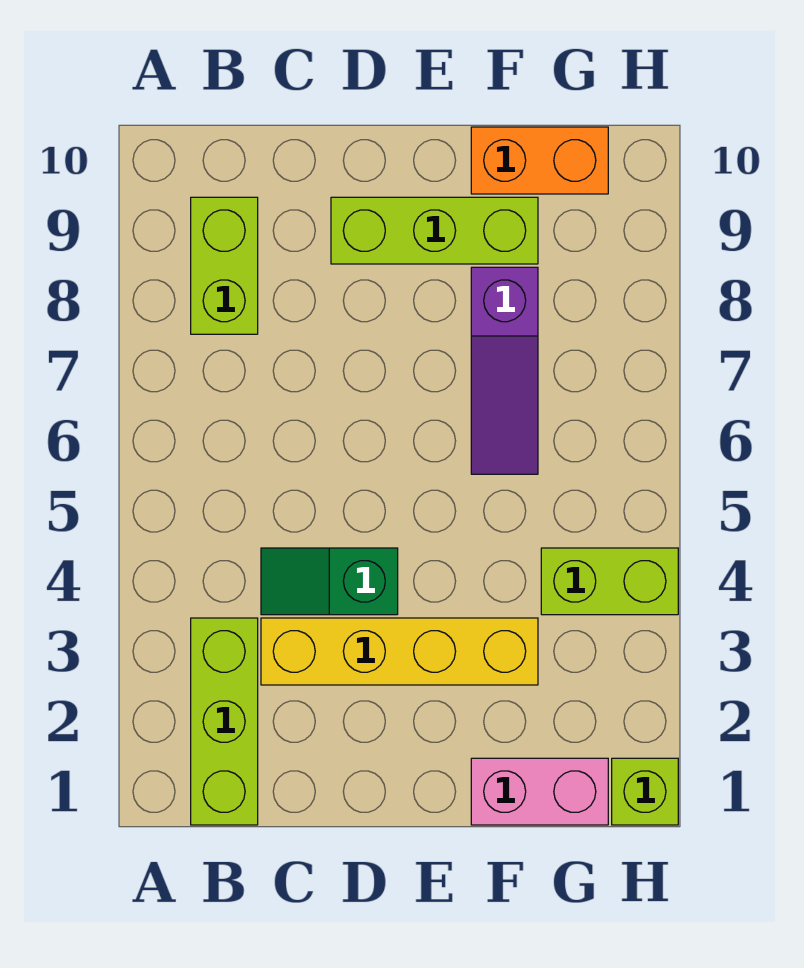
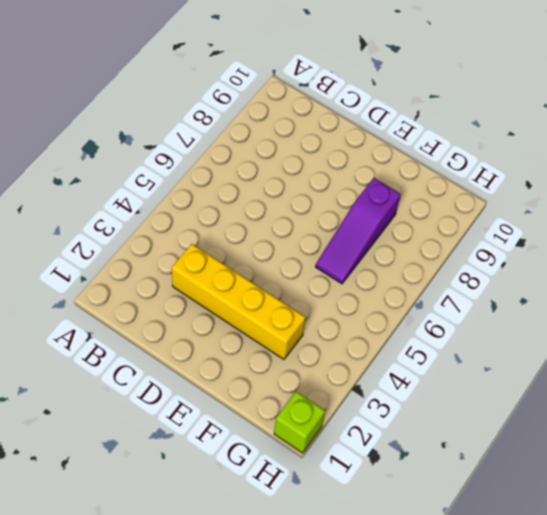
none -> lime brick B1:B3 level 1
none -> lime brick B8:B9 level 1

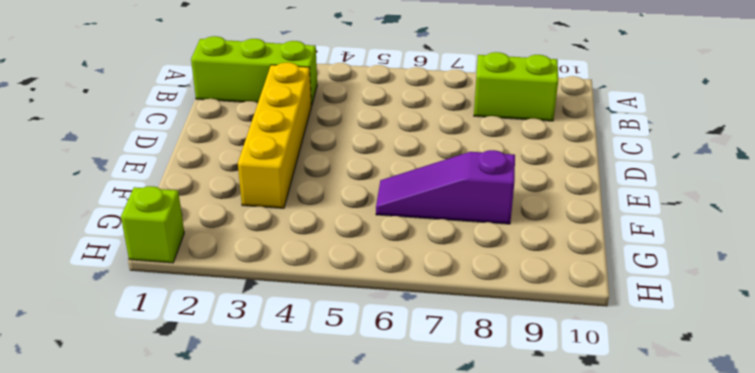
none -> green slope C4:D4 level 1 top D
none -> lime brick D9:F9 level 1

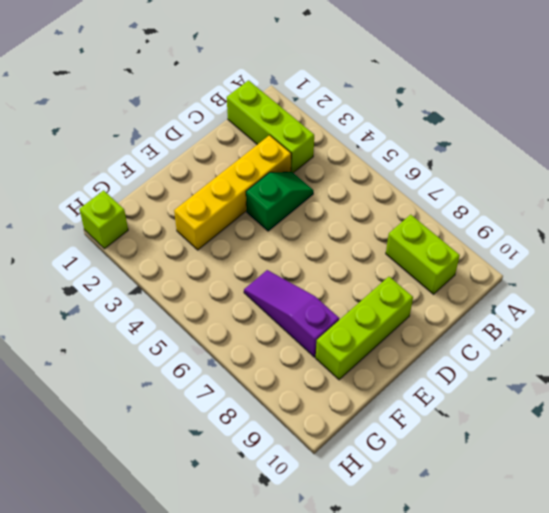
none -> pink brick F1:G1 level 1
none -> orange brick F10:G10 level 1

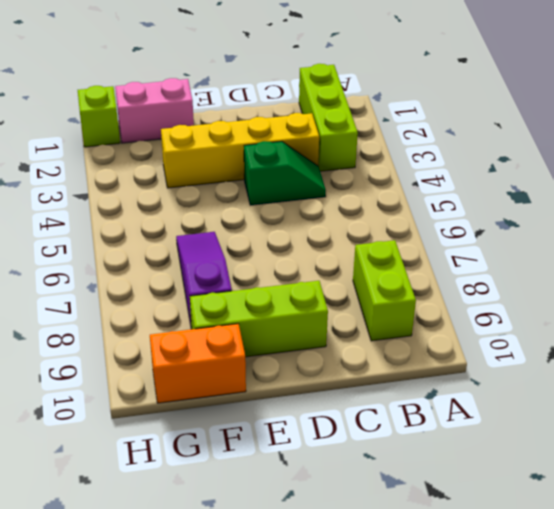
none -> lime brick G4:H4 level 1

